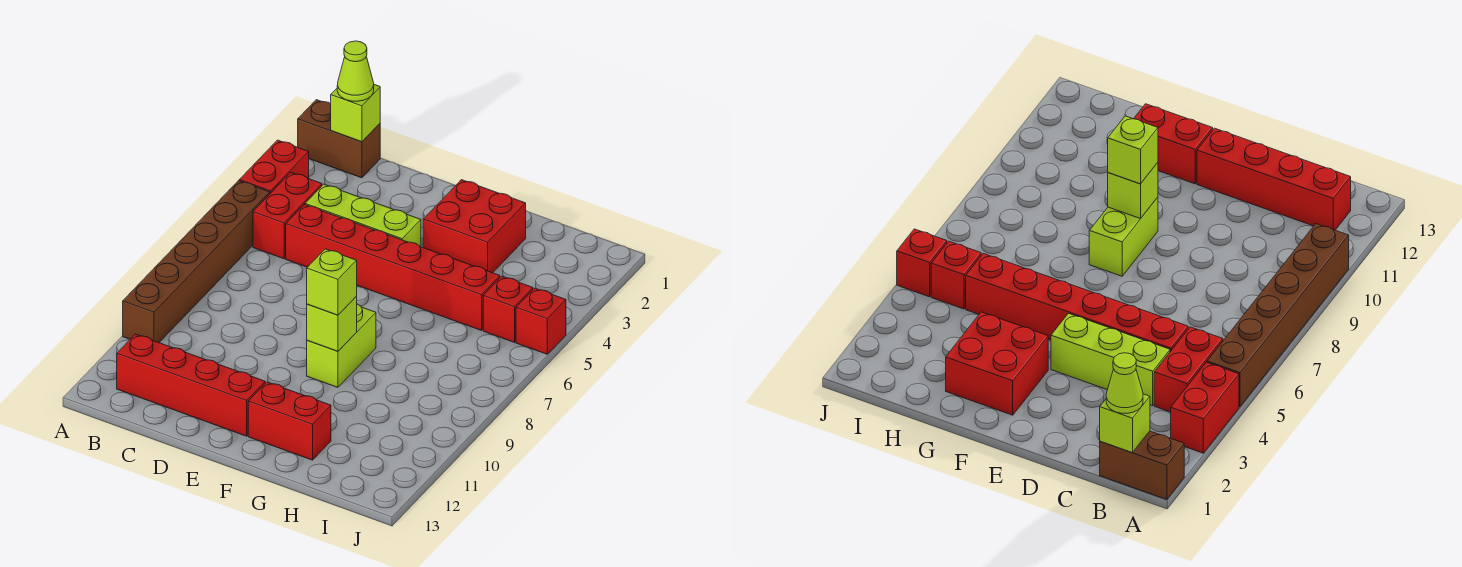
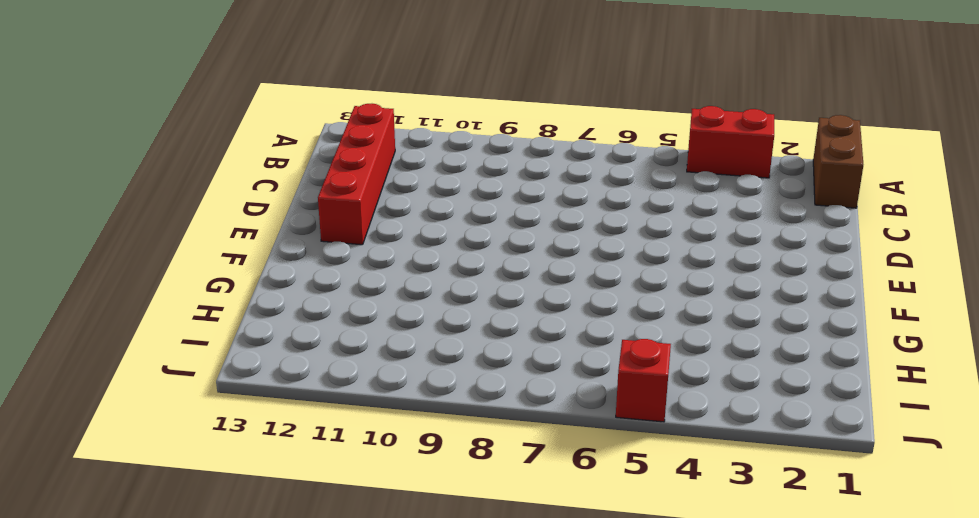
none -> brown brick A5:A10 level 1
none -> red brick B4:B5 level 1
none -> lime brick C4:E4 level 1

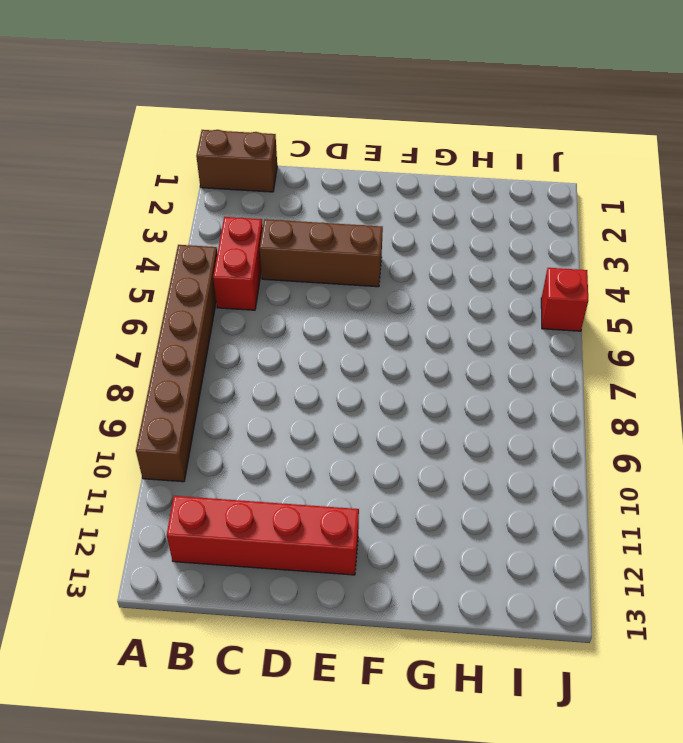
brown brick C4:E4 level 1 -> lime brick C4:E4 level 1
none -> red brick A3:A4 level 1
none -> red brick C5:H5 level 1
none -> red brick F2:G3 level 1

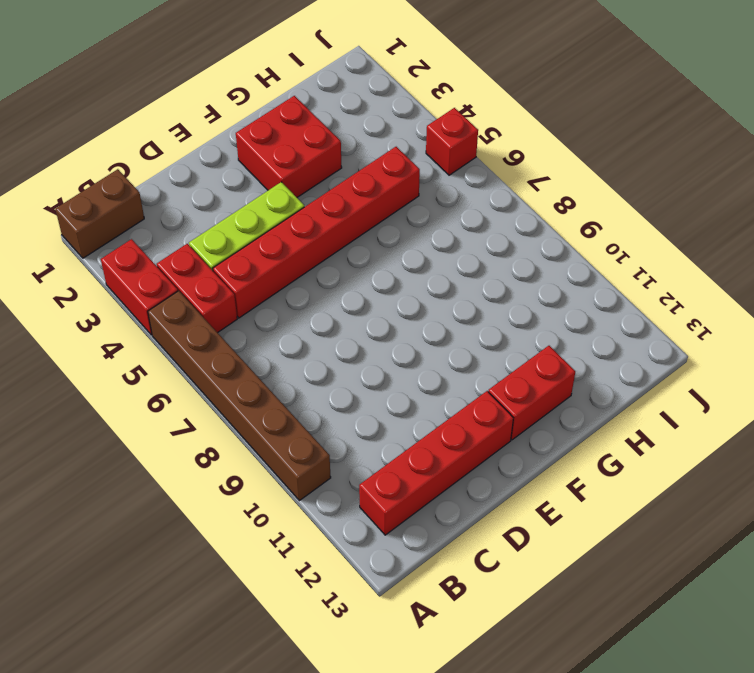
none -> lime brick F8:F9 level 1
none -> red brick I5 level 1
none -> lime brick B1 level 2

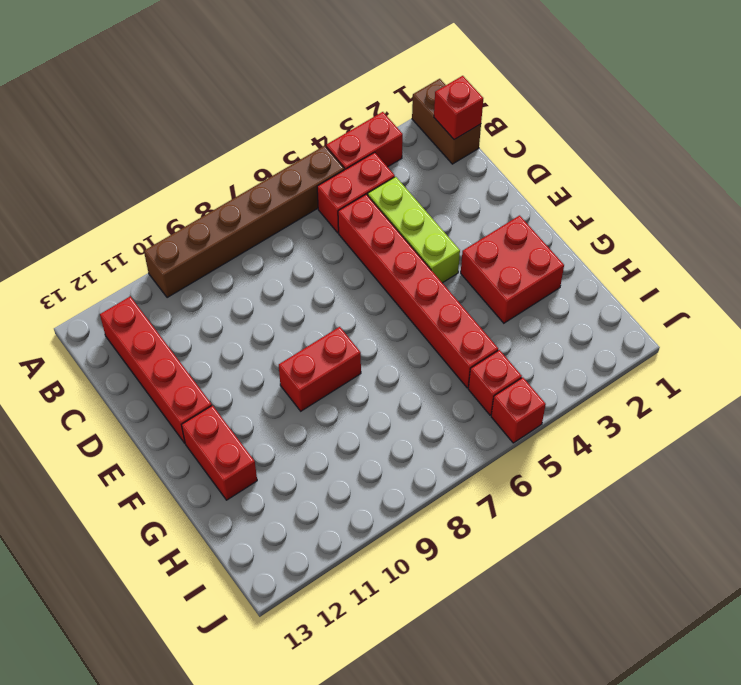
red brick B1 level 2 -> lime brick B1 level 2
red brick F8:F9 level 1 -> lime brick F8:F9 level 1
none -> lime brick F9 level 2
none -> lime cone B1 level 3
none -> lime brick F9 level 3

